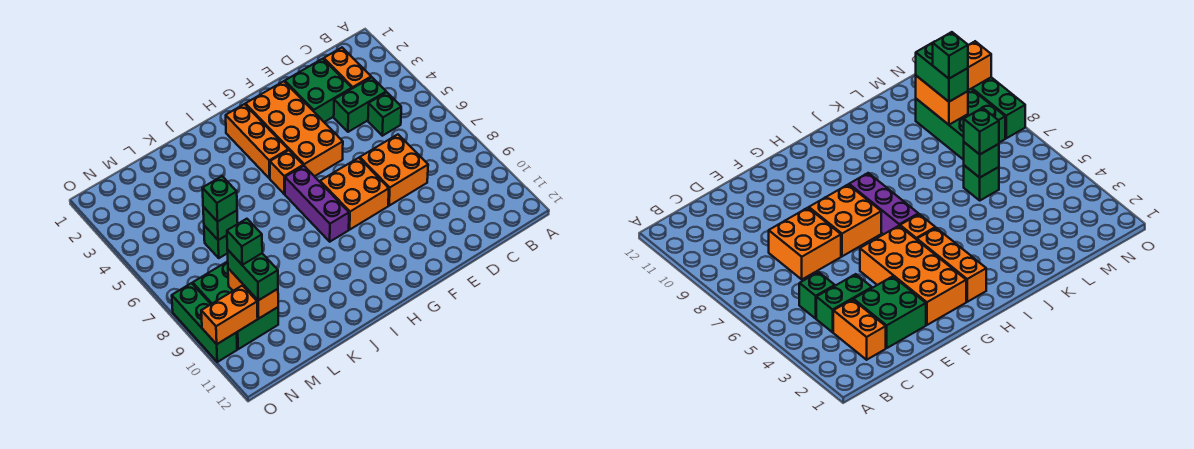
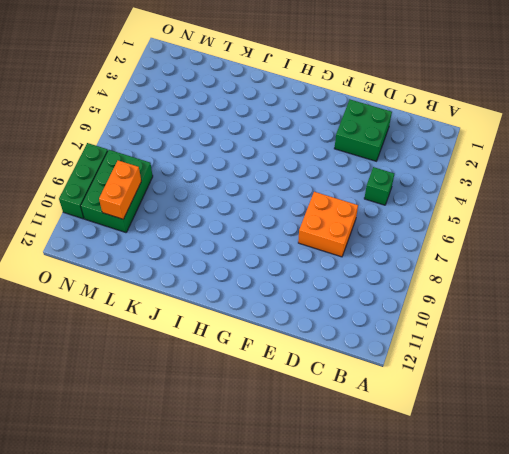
none -> orange brick C2:C3 level 1
none -> green brick C4:D4 level 1
none -> orange brick F2:G5 level 1

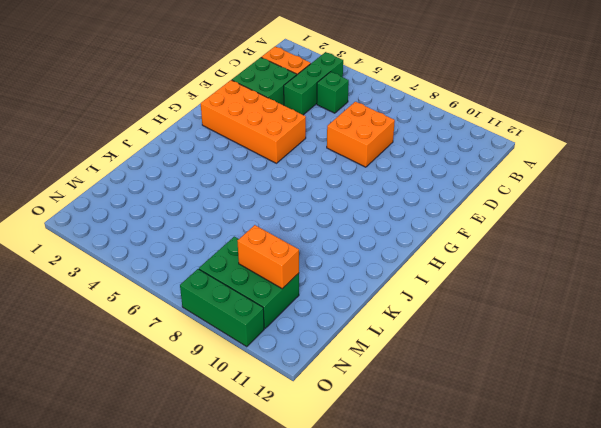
green brick B4:D4 level 1 -> green brick C4:D4 level 1
none -> orange brick F7:G8 level 1
none -> orange brick H2:H4 level 1
none -> orange brick H5 level 1

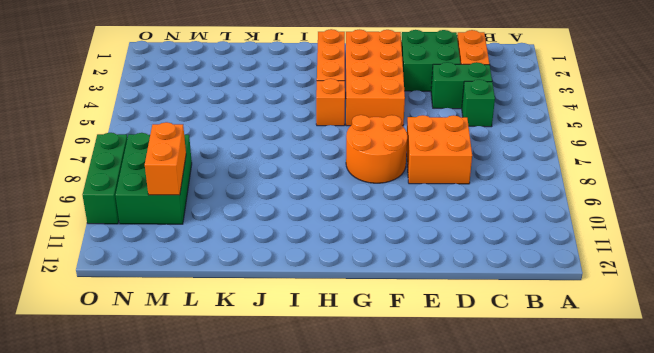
orange round brick F7:G8 level 1 -> orange brick F7:G8 level 1
none -> purple brick H6:H8 level 1
none -> green brick L6 level 1
none -> green brick L6 level 2

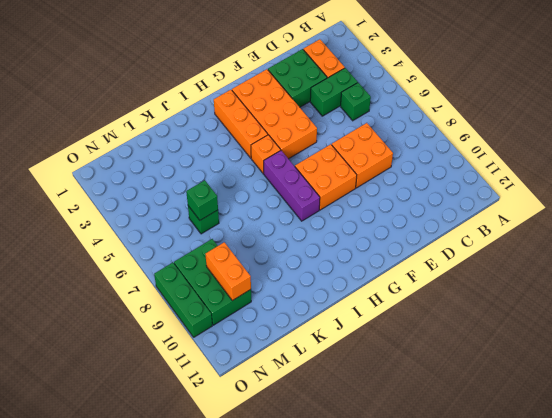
none -> orange brick N10:O10 level 2
none -> green brick L6 level 3
none -> green brick M9:M10 level 3

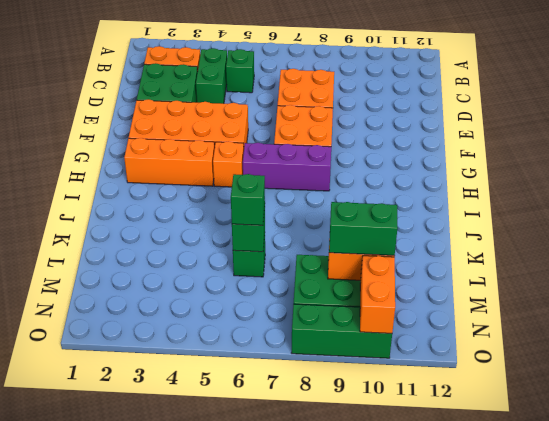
none -> green brick M9 level 4

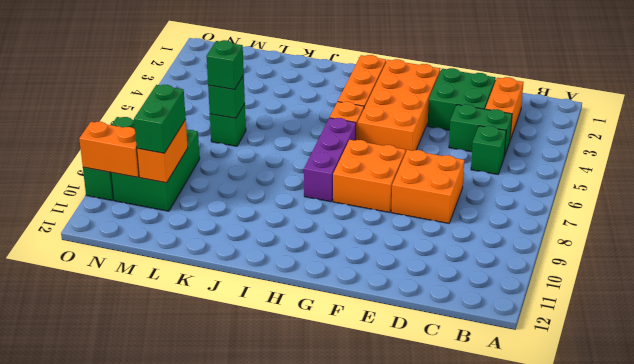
none -> green brick M9 level 4

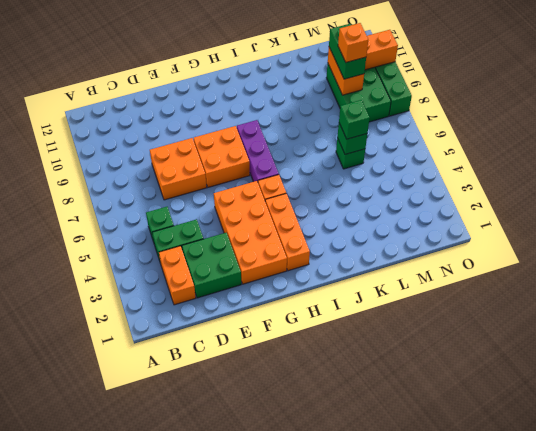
orange brick M9 level 4 -> green brick M9 level 4

